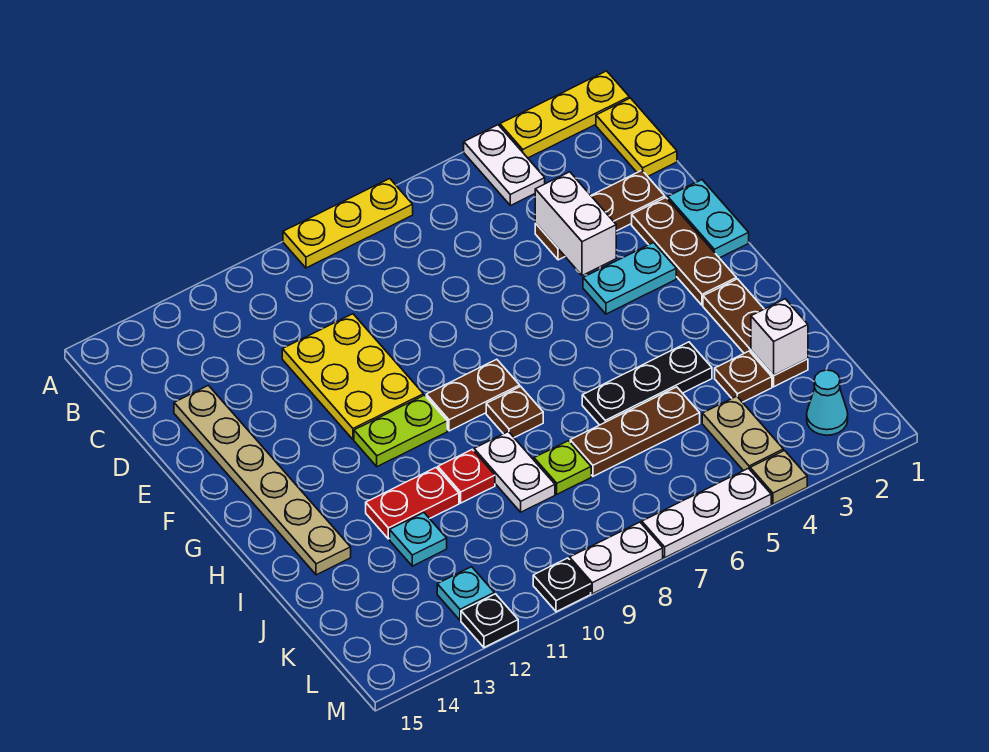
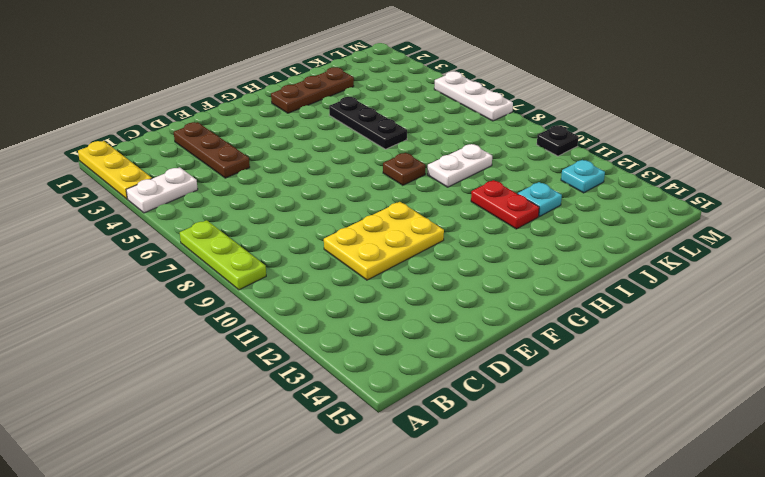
lime plate A7:A9 level 1 -> yellow plate A7:A9 level 1
none -> yellow plate B1:C1 level 1
none -> tan plate D14:I14 level 1
none -> cyan plate E1:F1 level 1
none -> brown plate E2:G2 level 1

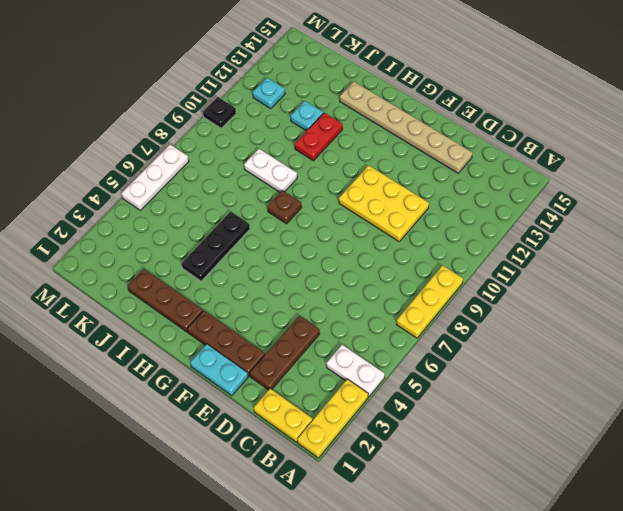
none -> cyan plate F3:F4 level 1
none -> brown plate G8:G9 level 1
none -> lime plate G10:G11 level 1
none -> red plate I10 level 1

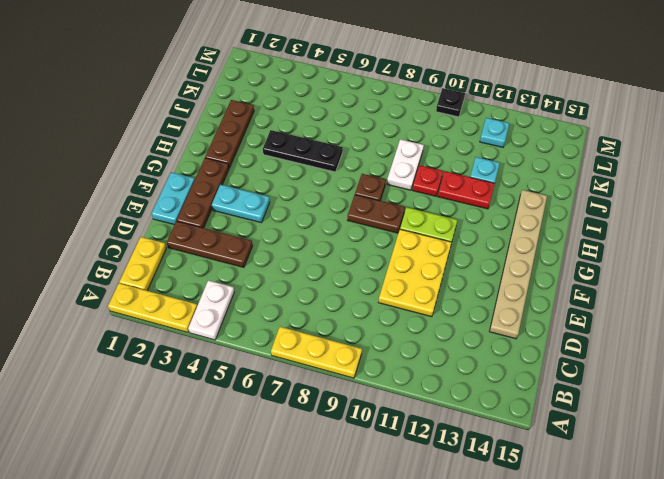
none -> brown plate J3 level 1
none -> brown plate J5:J7 level 1
none -> lime plate J8 level 1
none -> tan plate K4:L4 level 1

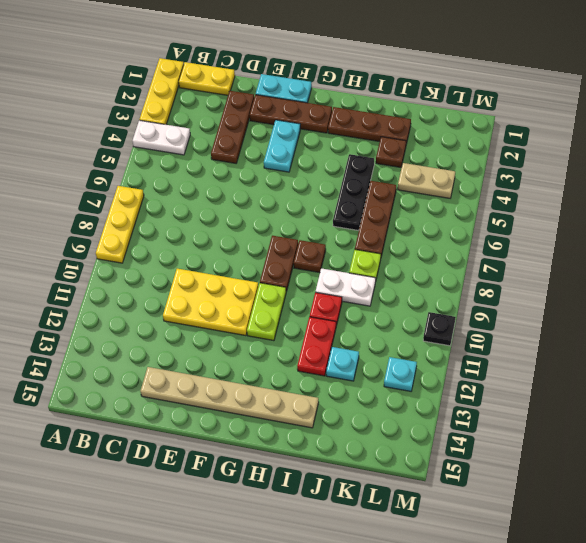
none -> cyan cone L2 level 1
none -> tan plate M4 level 1
none -> white plate M5:M7 level 1
none -> white plate M8:M9 level 1

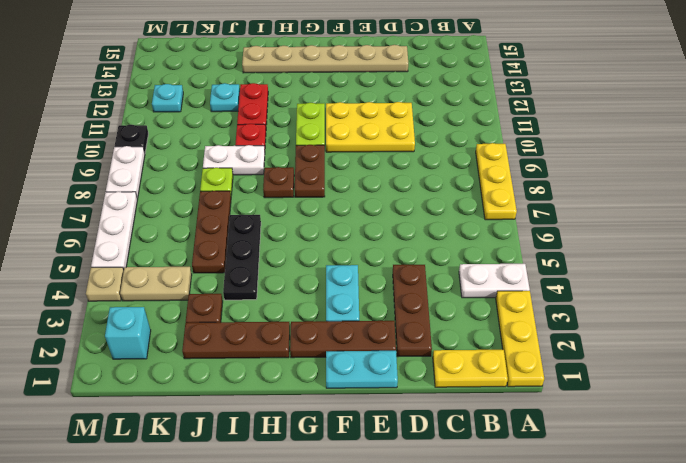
cyan brick L2 level 1 -> cyan cone L2 level 1
none -> black plate M12 level 1
none -> white brick D4:E4 level 2
none -> white brick J2 level 2

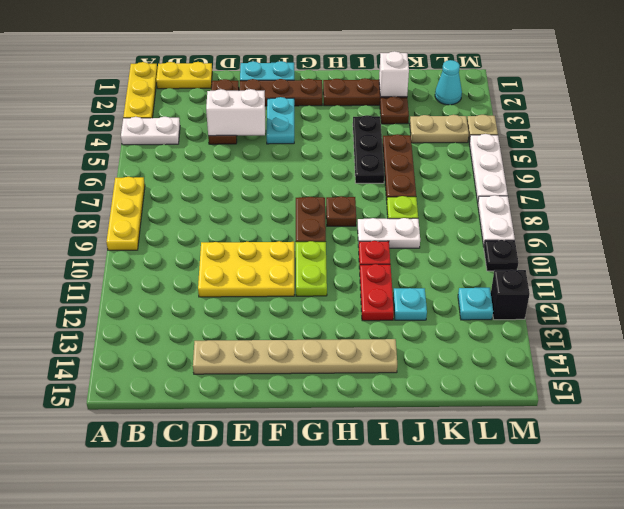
black brick M12 level 1 -> black plate M12 level 1

